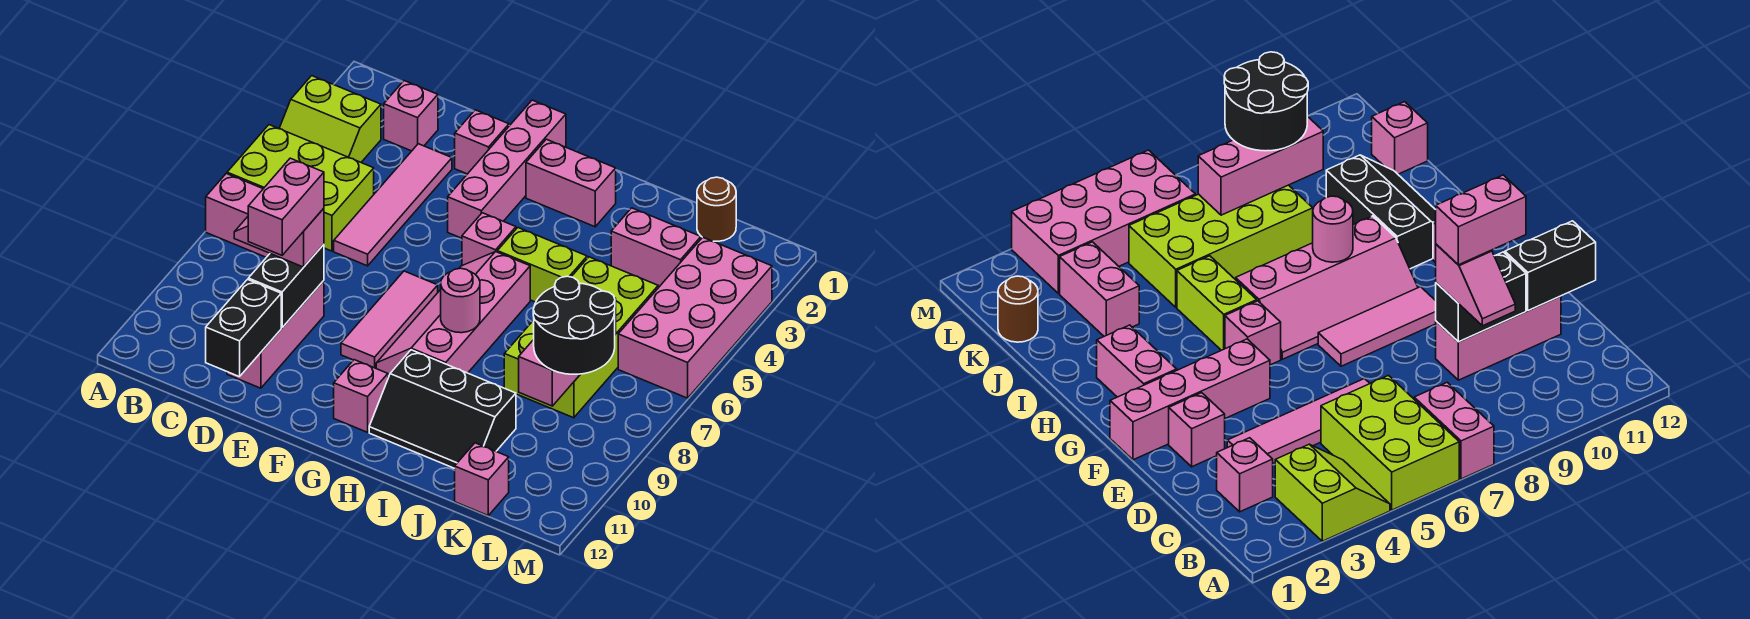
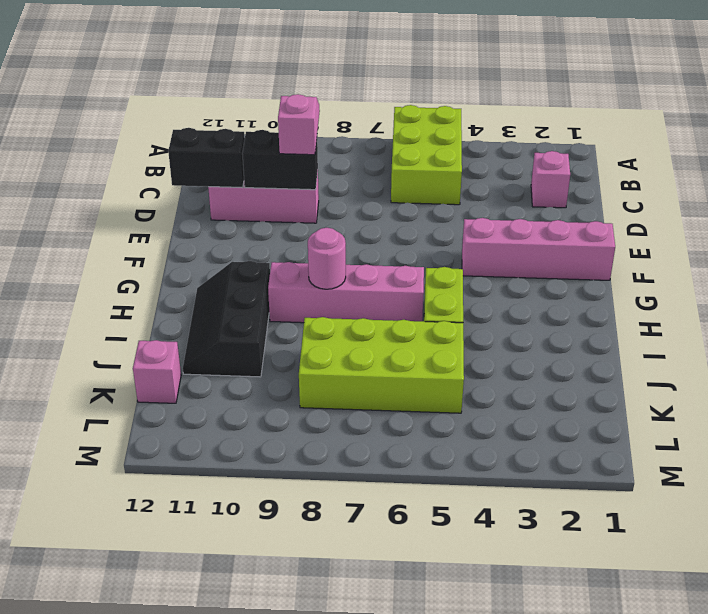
none -> lime slope A3:B4 level 1 top 3
none -> pink brick A7:B7 level 1
none -> pink tile D3:D6 level 1

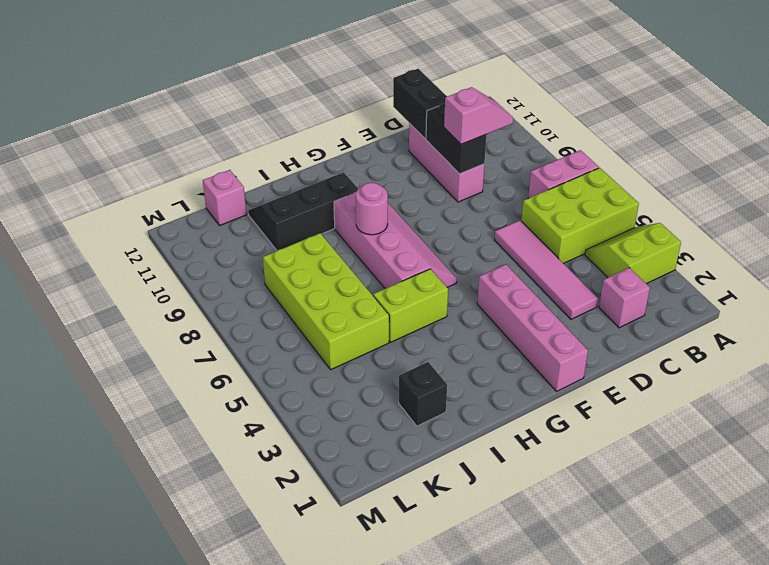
black brick J2 level 1 -> none
none -> pink brick E2 level 1
none -> pink tile F7:F9 level 1
none -> pink brick G2:H2 level 1

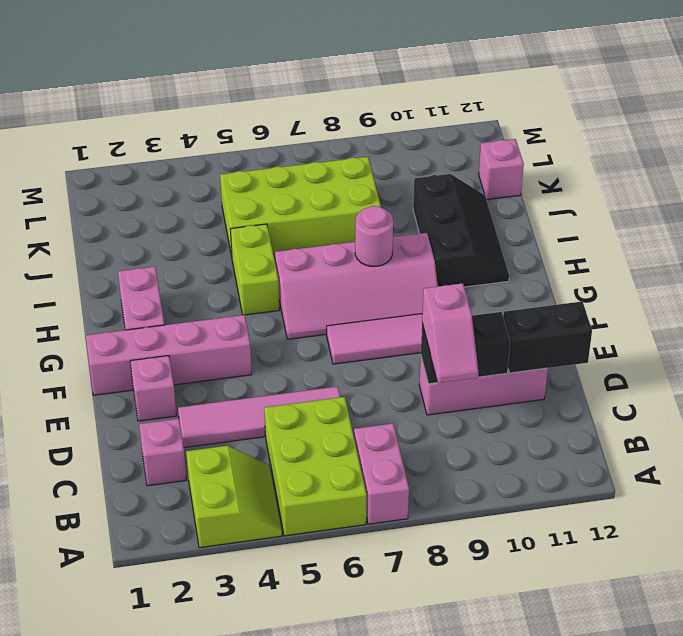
none -> pink brick G5 level 1
none -> pink brick G11 level 1
none -> pink brick J3:K3 level 1

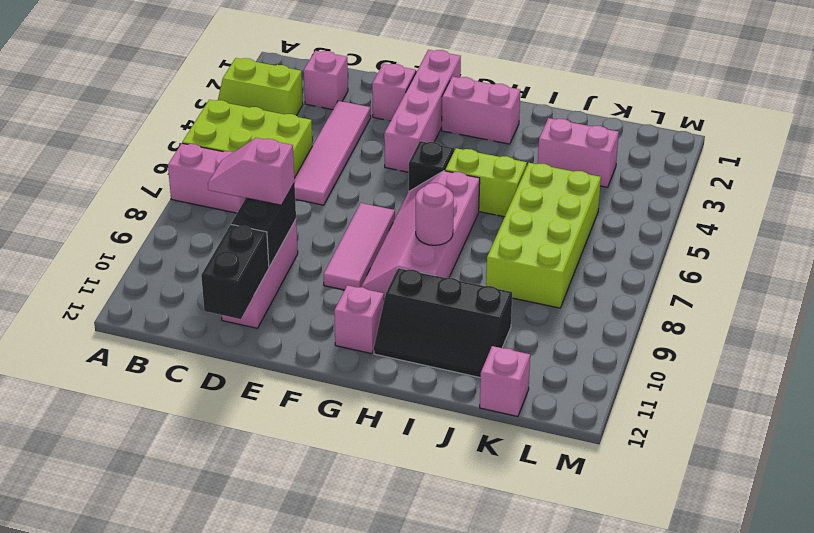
black brick G5 level 1 -> pink brick G5 level 1
none -> brown round brick K1 level 1
none -> pink brick L3:M6 level 1
none -> pink brick K7:K9 level 2

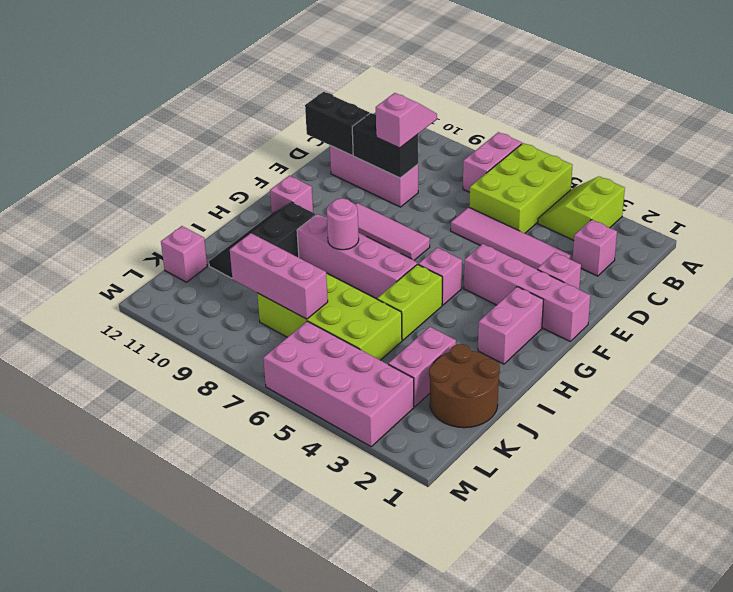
brown round brick J1:K2 level 1 -> brown round brick K1 level 1
none -> black round brick K8:L9 level 3
none -> pink brick D9:D10 level 4

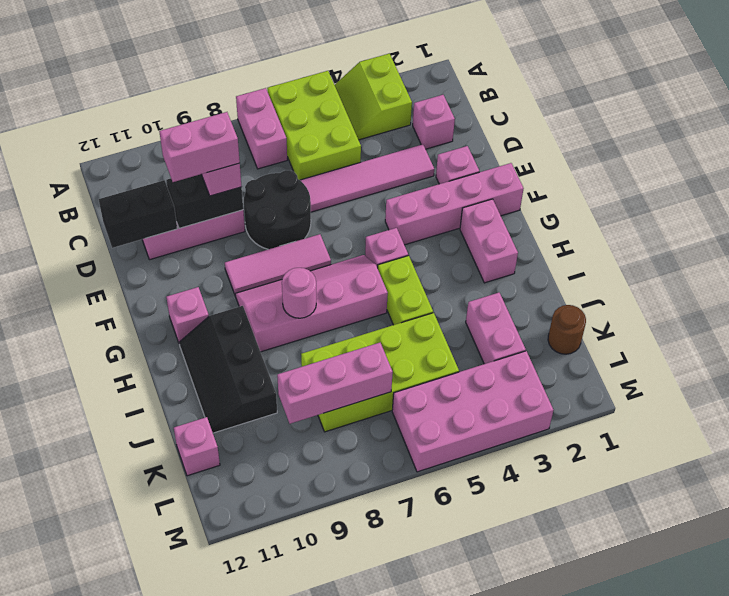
black round brick D7:E8 level 1 -> black round brick K8:L9 level 3

